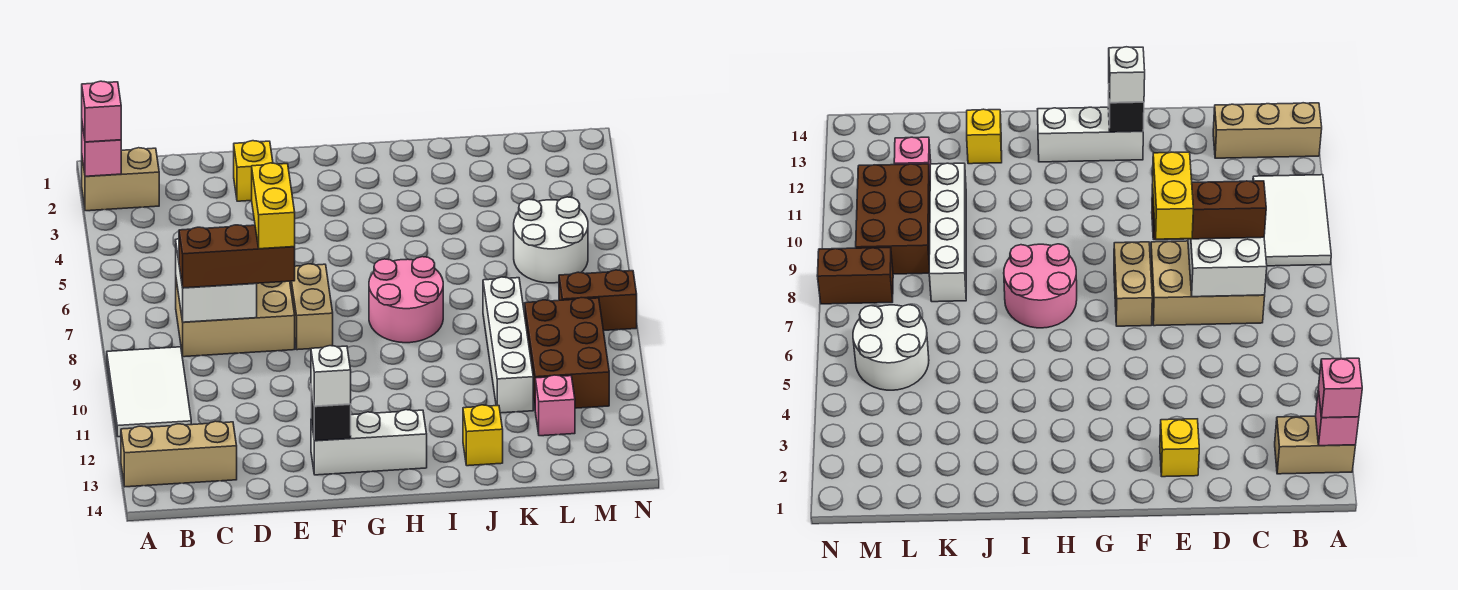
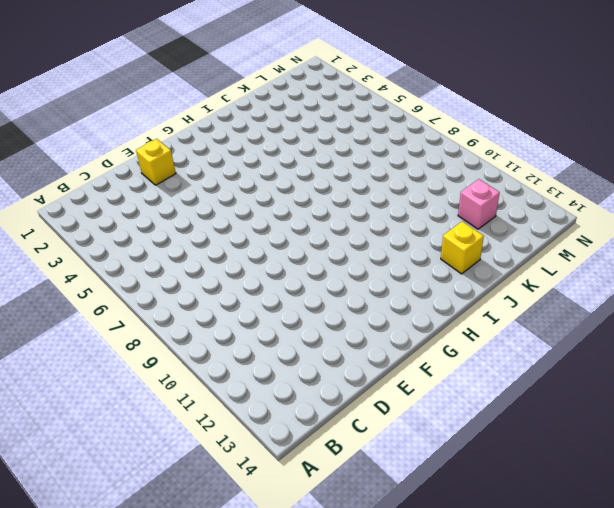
none -> tan brick A2:B2 level 1
none -> white tile A9:B11 level 1
none -> tan brick A13:C13 level 1

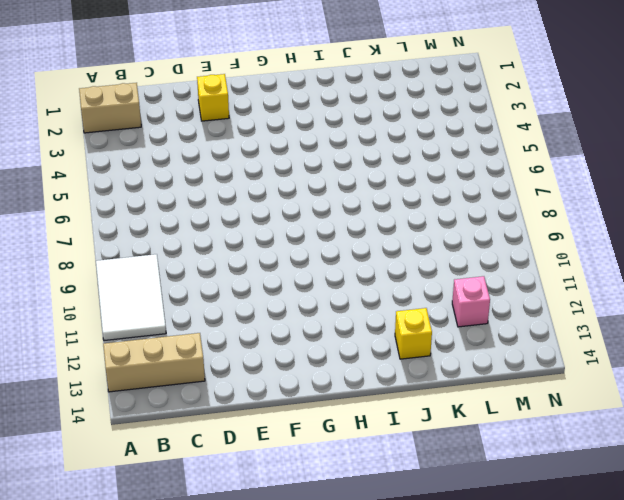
none -> tan brick C7:E8 level 1
none -> tan brick F7:F8 level 1
none -> white brick F13:H13 level 1

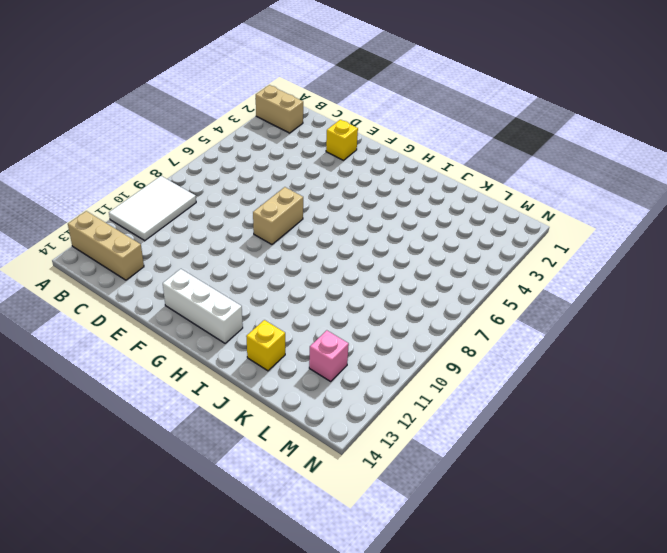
none -> tan brick C7:E8 level 1
none -> pink round brick H7:I8 level 1
none -> white brick K8:K11 level 1

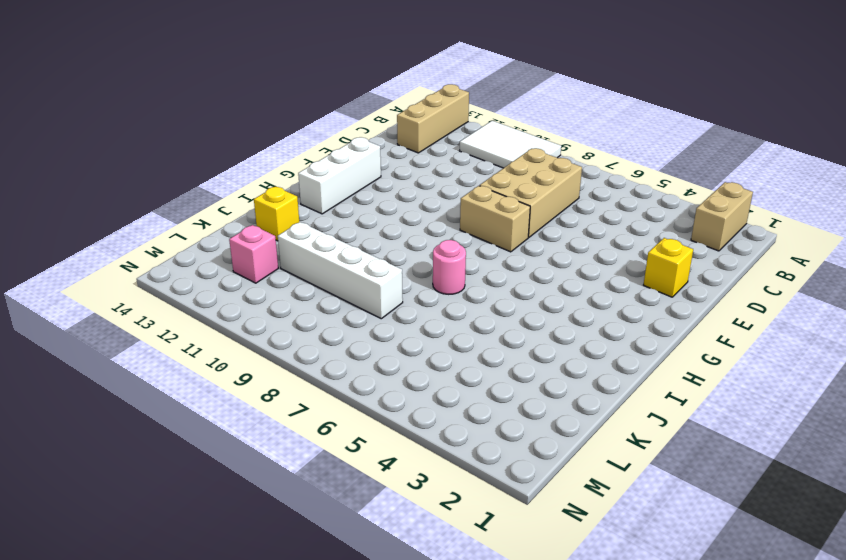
pink round brick I7 level 1 -> pink round brick H7:I8 level 1
none -> white round brick L5:M6 level 1
none -> brown brick L9:M11 level 1
none -> brown brick M8:N8 level 1

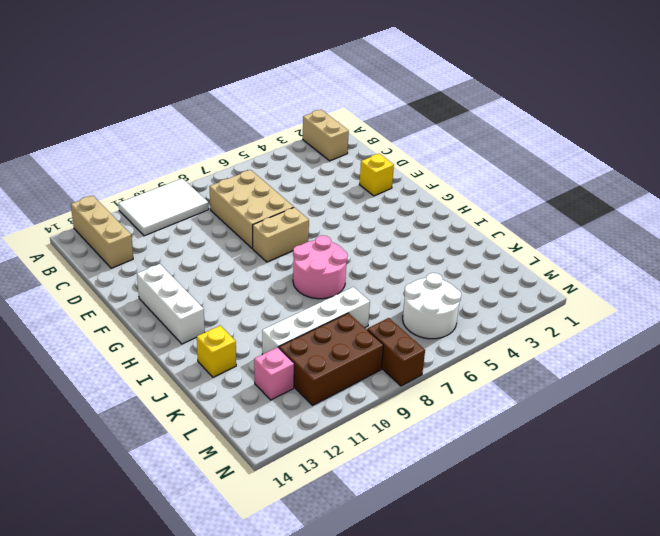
none -> pink brick A2 level 2
none -> white brick C7:D8 level 2
none -> black brick F13 level 2

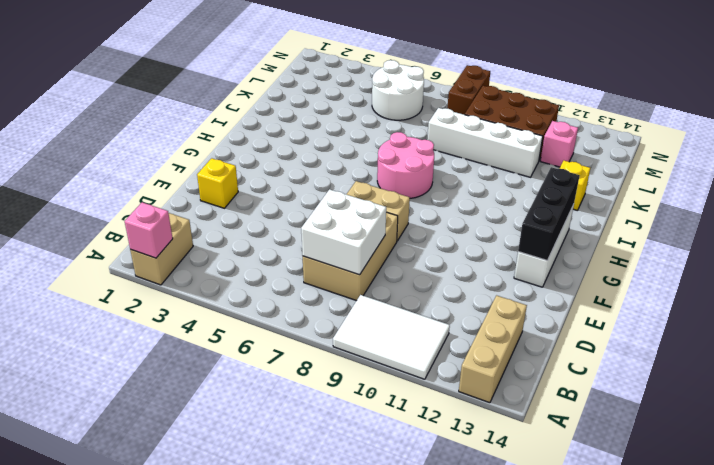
black brick F13:H13 level 2 -> black brick F13 level 2
none -> pink brick A2 level 3
none -> brown brick C8:E8 level 3
none -> white brick F13 level 3

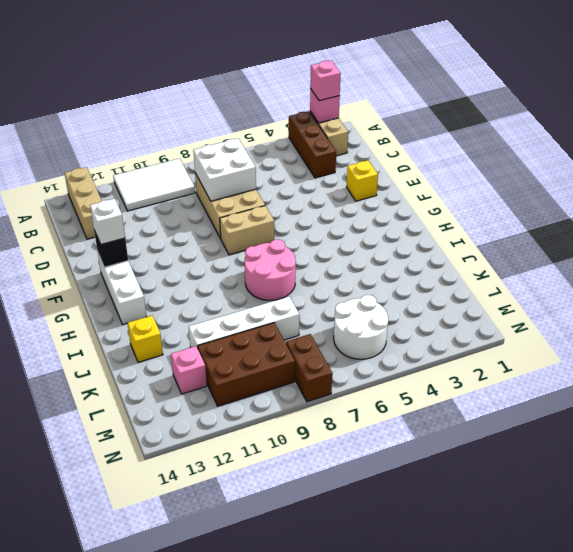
brown brick A3:C3 level 1 -> brown brick C8:E8 level 3
none -> yellow brick E7:E8 level 4

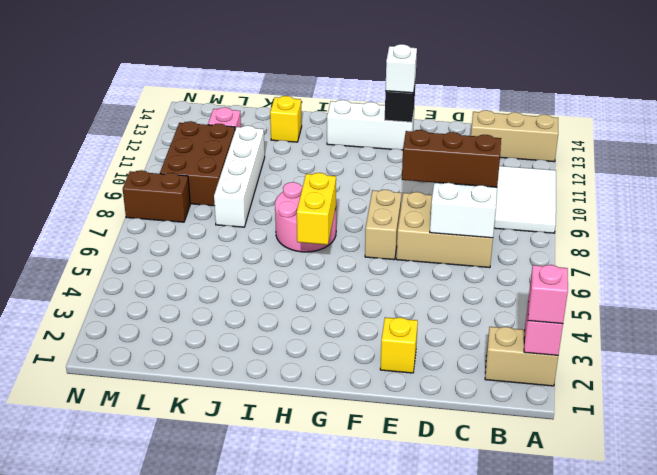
yellow brick H6:H7 level 2 -> yellow brick E7:E8 level 4
none -> white round brick L5:M6 level 1

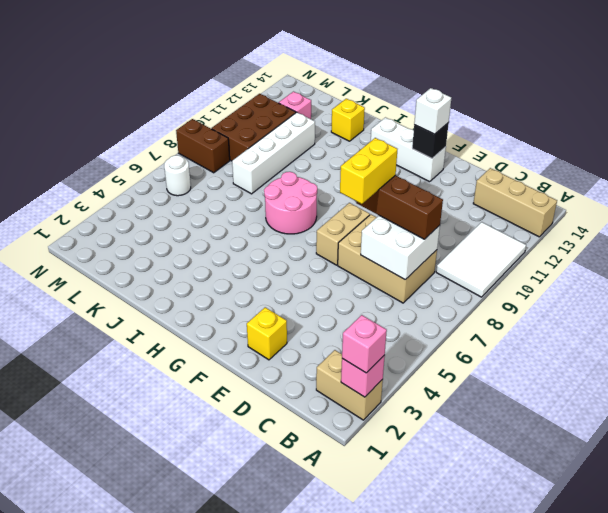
white round brick M6 level 1 -> white round brick L5:M6 level 1

